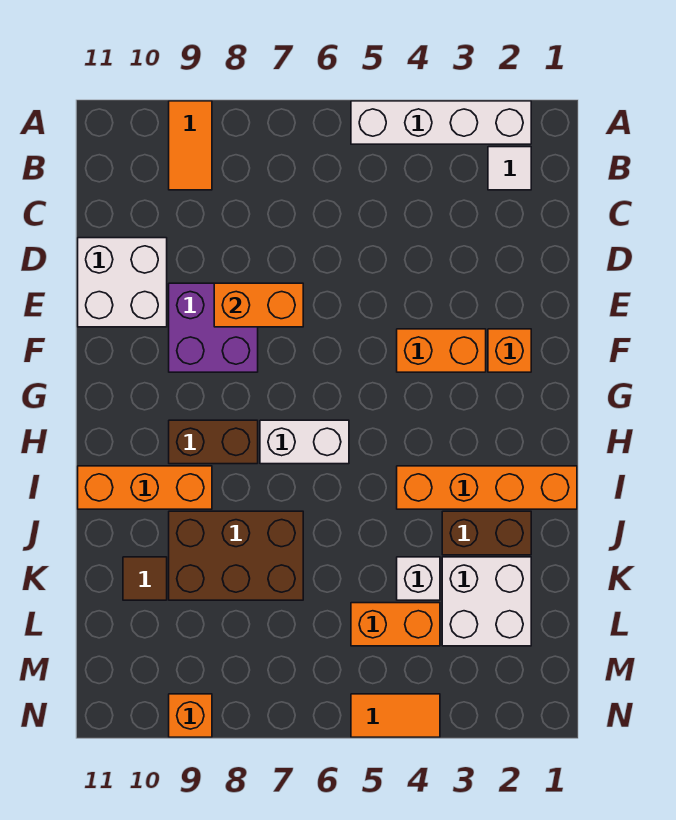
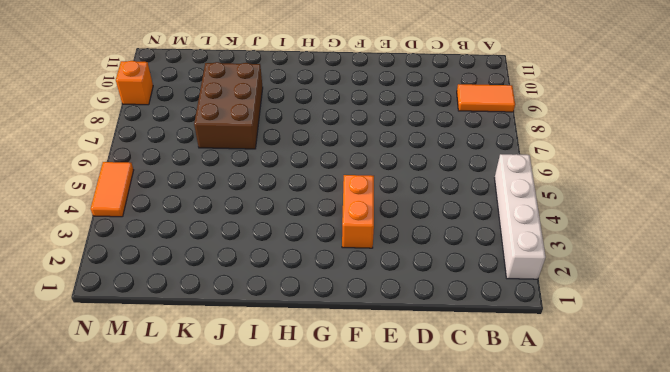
none -> white tile B2 level 1
none -> white brick D10:E11 level 1
none -> purple brick E8:F9 level 1

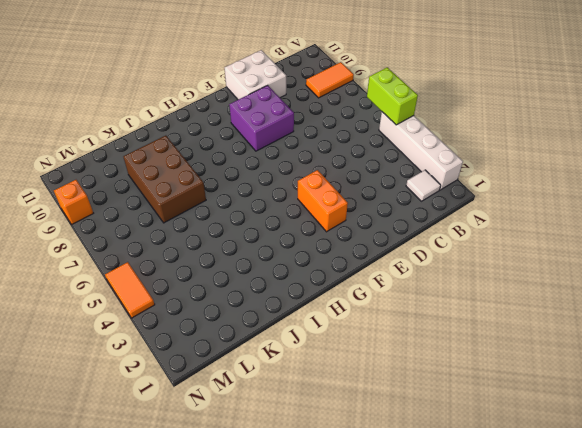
lime brick A5:A6 level 2 -> none
none -> orange brick F2 level 1
none -> white brick H6:H7 level 1
none -> brown brick H8:H9 level 1

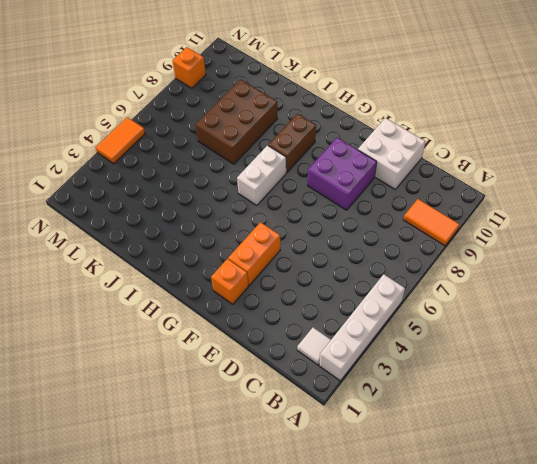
none -> orange brick I1:I4 level 1
none -> orange brick I9:I11 level 1
none -> brown brick J2:J3 level 1

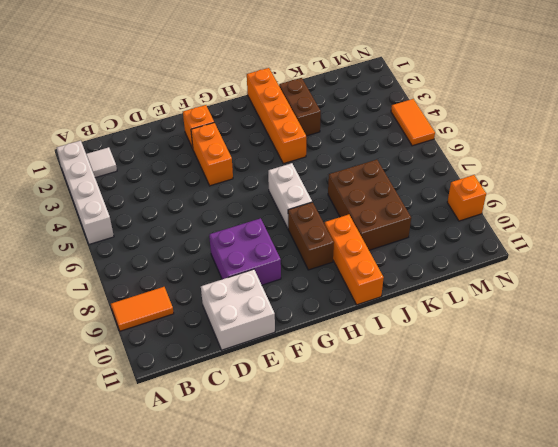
none -> white brick K2:L3 level 1
none -> white brick K4 level 1
none -> brown tile K10 level 1

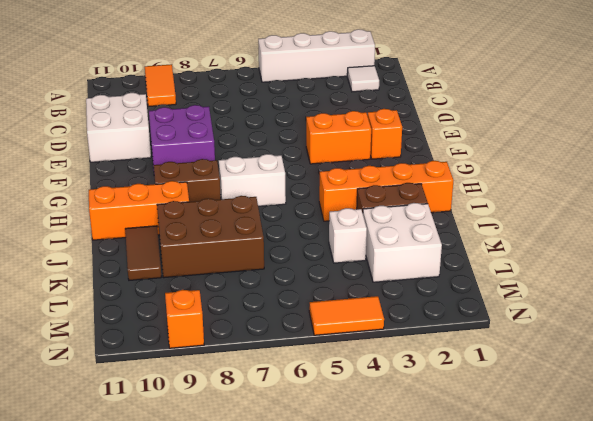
brown tile J10:K10 level 1 -> brown tile K10 level 1
none -> orange brick L4:L5 level 1
none -> orange brick E7:E8 level 2

